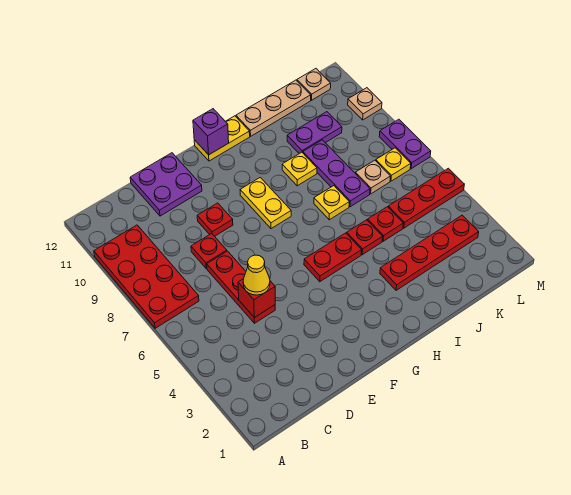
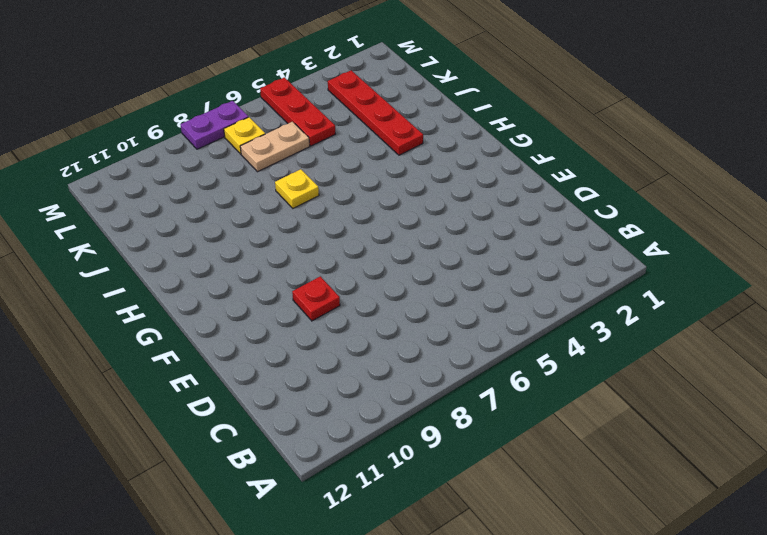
tan plate K6:K7 level 1 -> tan plate K7 level 1
none -> red plate A7:B10 level 1
none -> red plate D5:D7 level 1
none -> red plate D8 level 1

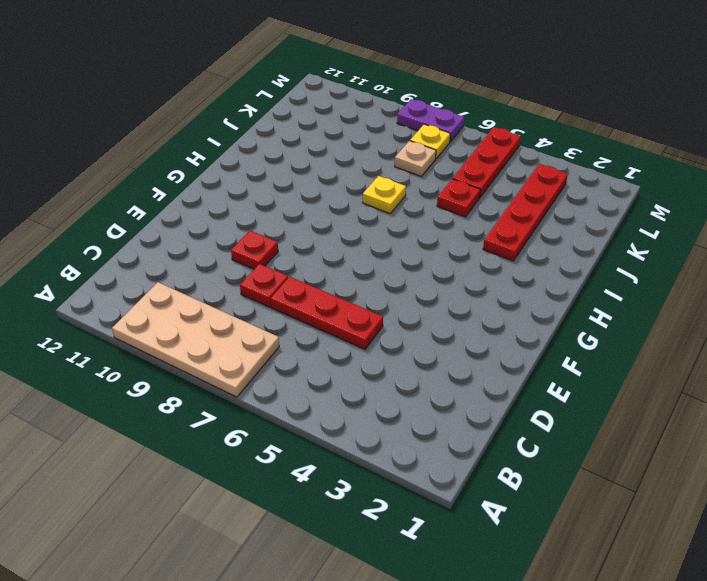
tan plate A7:B10 level 1 -> red plate A7:B10 level 1
none -> purple plate D11:E12 level 1
none -> red plate G5:H5 level 1
none -> yellow plate G8:G9 level 1

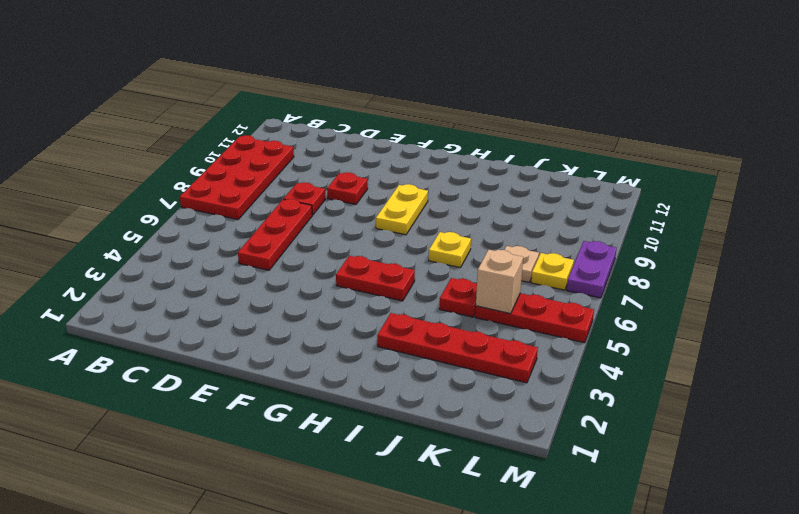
tan brick K5 level 2 -> none
none -> purple plate D11:E12 level 1
none -> yellow plate G12:H12 level 1
none -> red plate I5 level 1

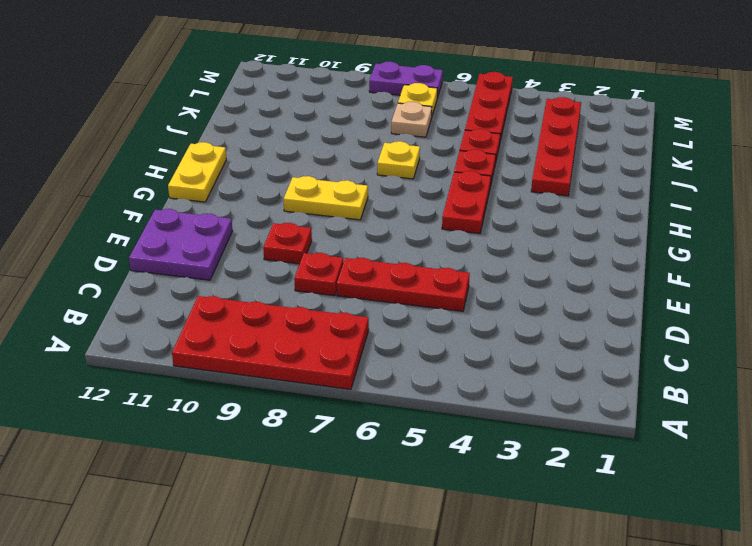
none -> yellow plate I9 level 1
none -> tan plate I12:K12 level 1
none -> purple plate J7:J9 level 1

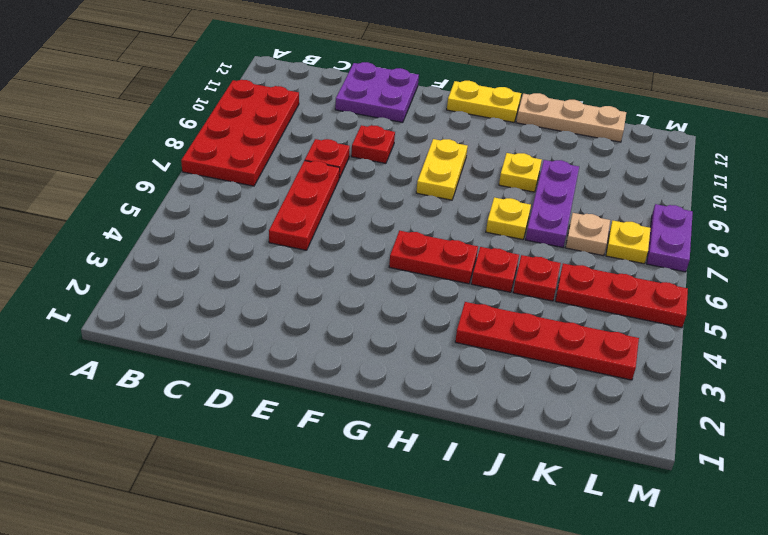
none -> purple plate J10:K10 level 1
none -> tan plate L12 level 1
none -> tan plate M10 level 1

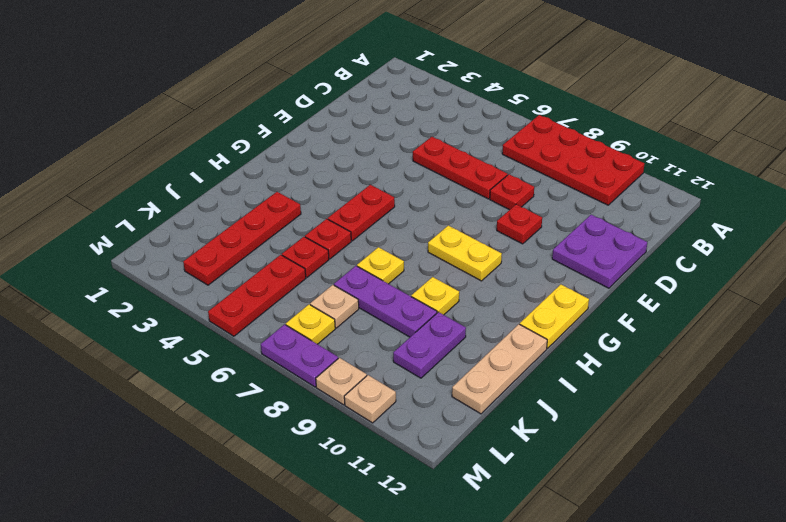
tan plate M9 level 1 -> tan plate L12 level 1
none -> red brick D5 level 2
none -> purple brick G12 level 2
none -> yellow cone D5 level 3

